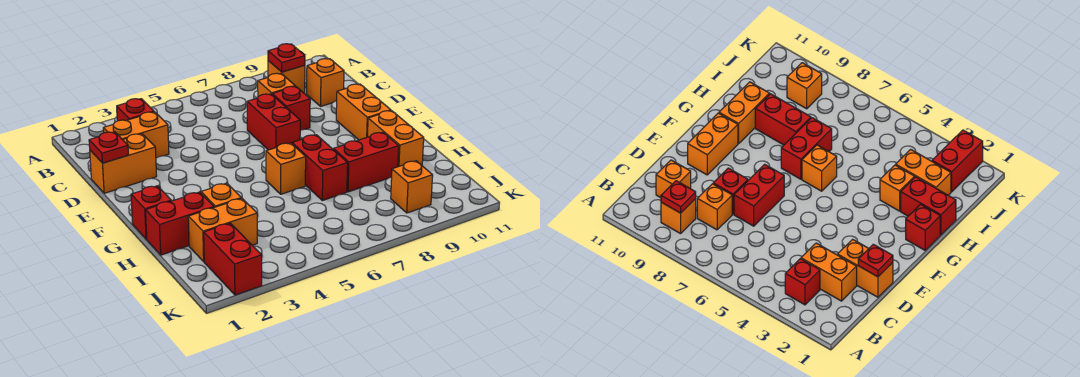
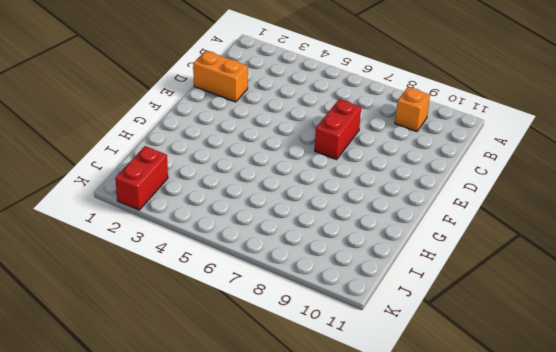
none -> red brick B3 level 1
none -> orange brick C2:C3 level 1
none -> orange brick C8 level 1

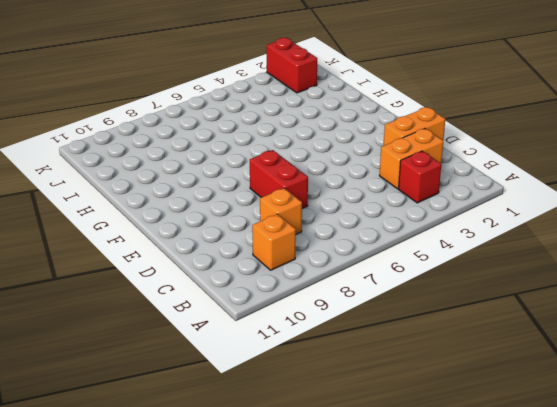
none -> orange brick C10 level 1
none -> red brick D8 level 1
none -> orange brick E10:F10 level 1

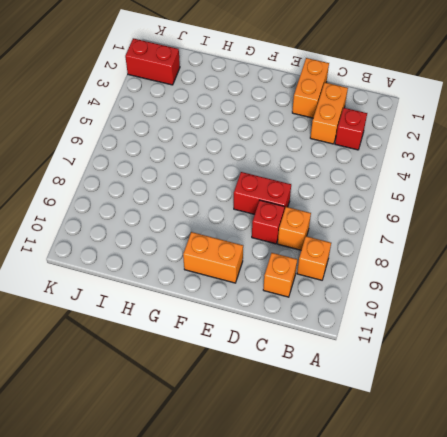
none -> red brick G1 level 1
none -> orange brick G6 level 1
none -> red brick G7:H7 level 1

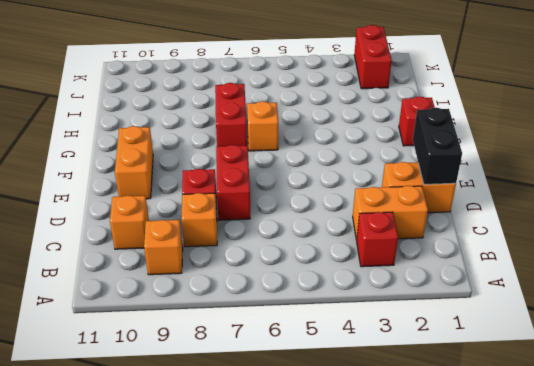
black brick D1:E1 level 2 -> red plate D1 level 2
none -> orange brick G10:H10 level 1
none -> red brick H1:H2 level 1
none -> orange brick H3 level 1

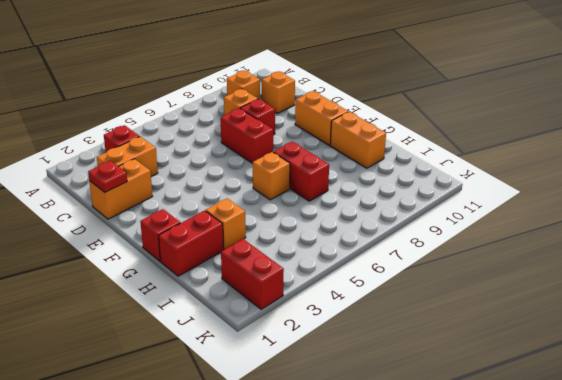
none -> red brick H8:H9 level 1
none -> orange brick I2:I3 level 1
none -> orange brick J9 level 1

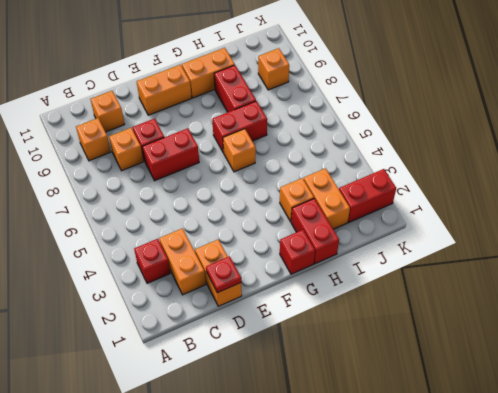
none -> red plate B9 level 2

